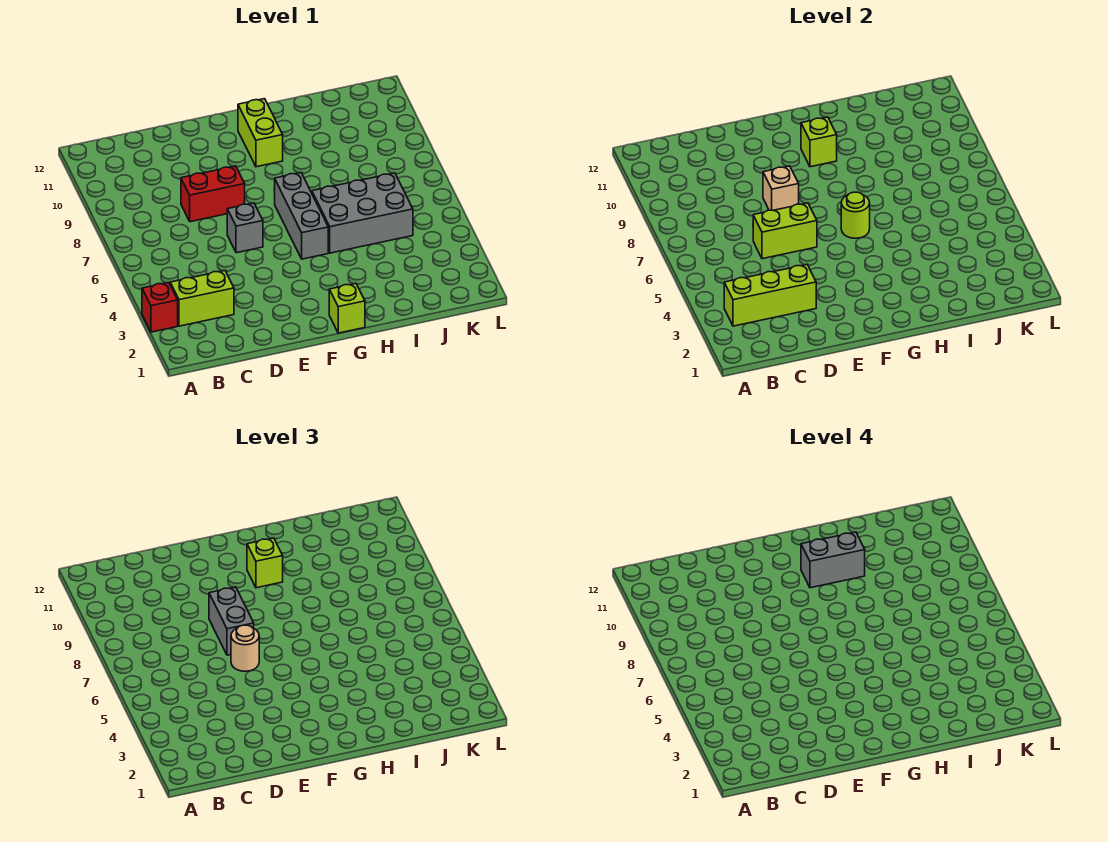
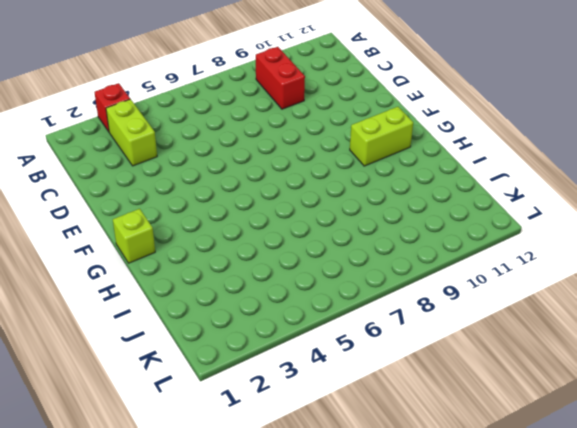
red brick B9:C9 level 1 -> red brick D8:E8 level 1
none -> grey brick E6 level 1
none -> grey brick G5:G7 level 1
none -> grey brick H5:J6 level 1

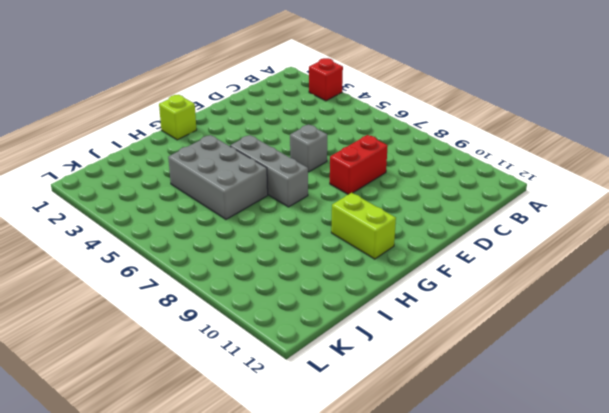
grey brick H4:I6 level 1 -> grey brick H5:J6 level 1
none -> lime brick B3:C3 level 1
none -> lime brick B3:D3 level 2
none -> lime brick D6:E6 level 2

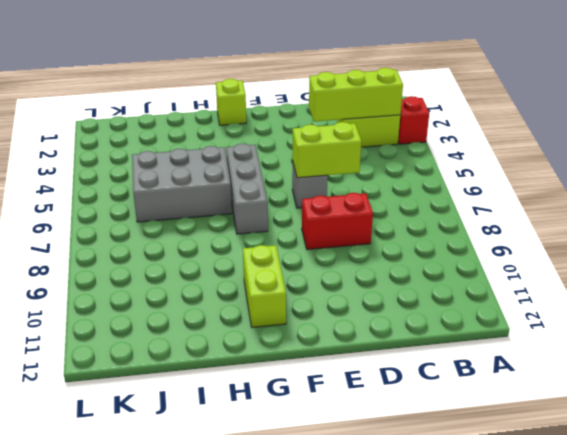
none -> tan brick E8 level 2
none -> lime round brick G6 level 2
none -> lime brick G10 level 2

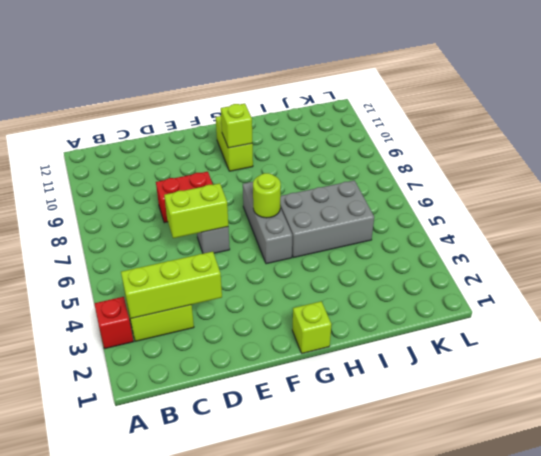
none -> tan brick E8 level 2
none -> tan round brick E6 level 3
none -> grey brick E7:E8 level 3

